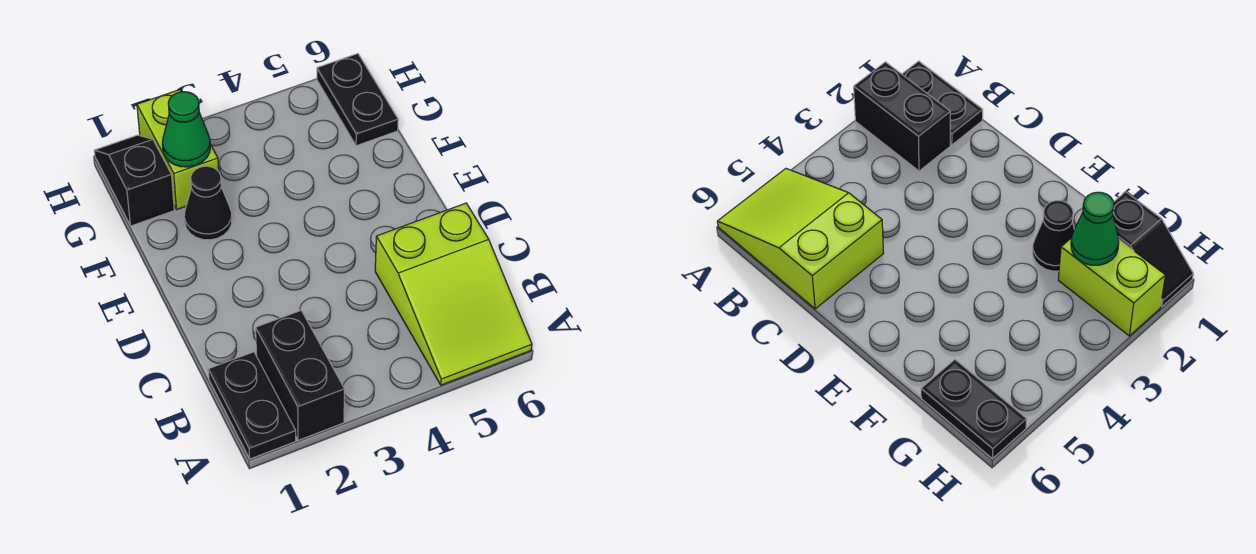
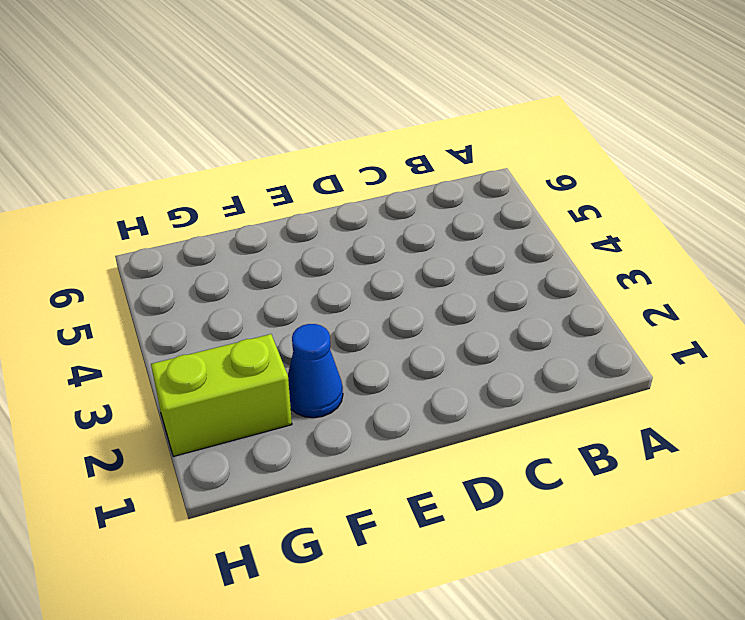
blue cone F2 level 1 -> black cone F2 level 1
none -> black plate A1:B1 level 1
none -> black brick A2:B2 level 1

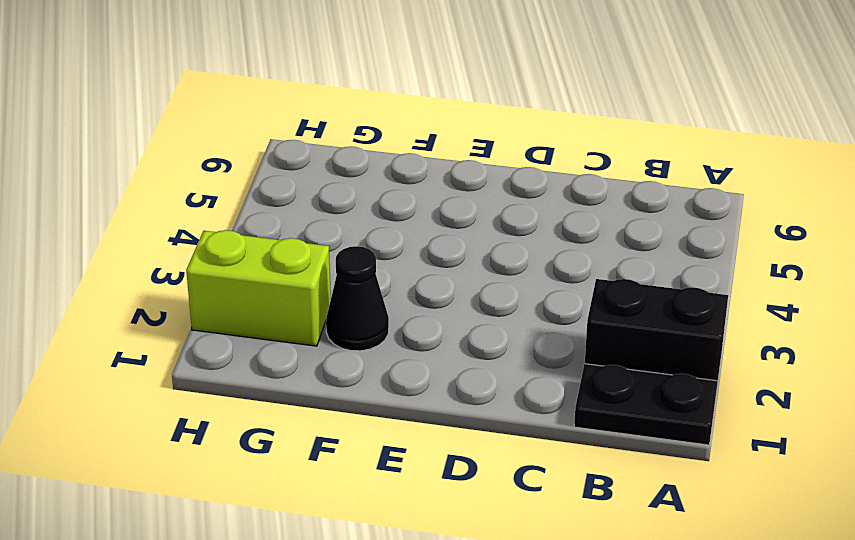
none -> lime slope A5:C6 level 1 top C
none -> black slope G1:H1 level 1 top G

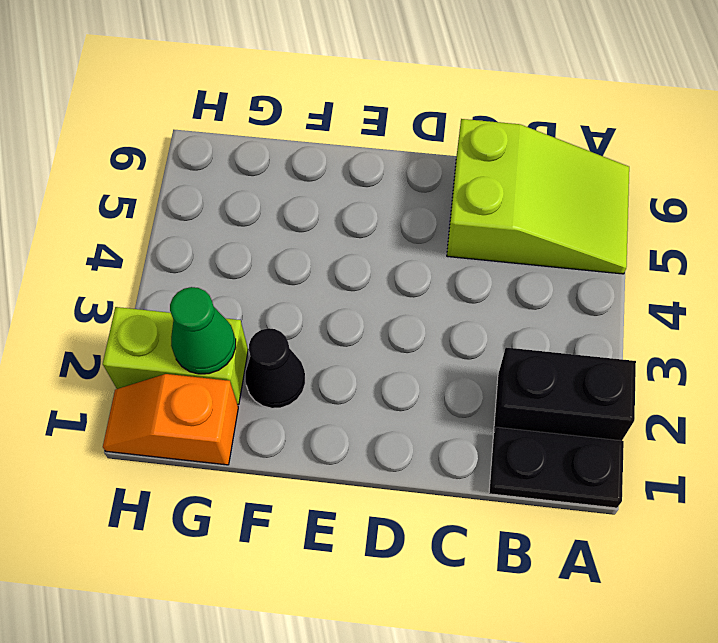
orange slope G1:H1 level 1 top G -> black slope G1:H1 level 1 top G
none -> black plate G6:H6 level 1

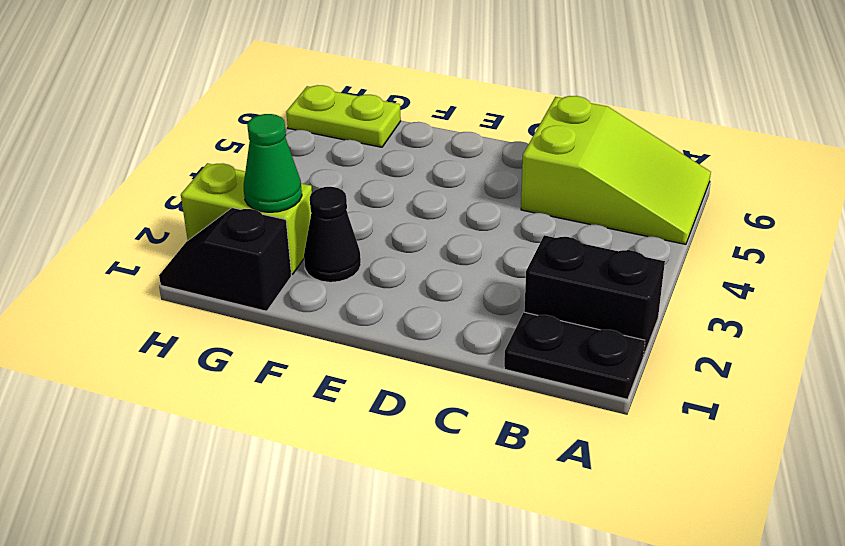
lime plate G6:H6 level 1 -> black plate G6:H6 level 1

